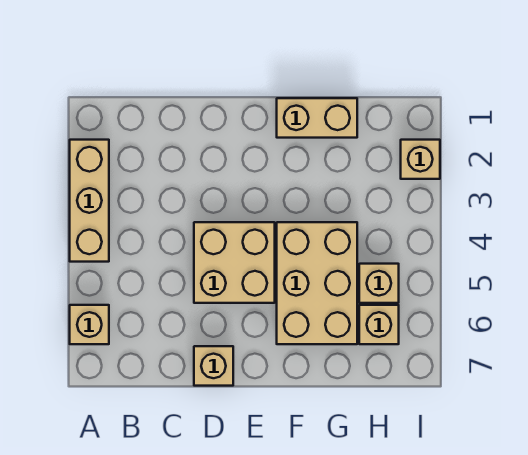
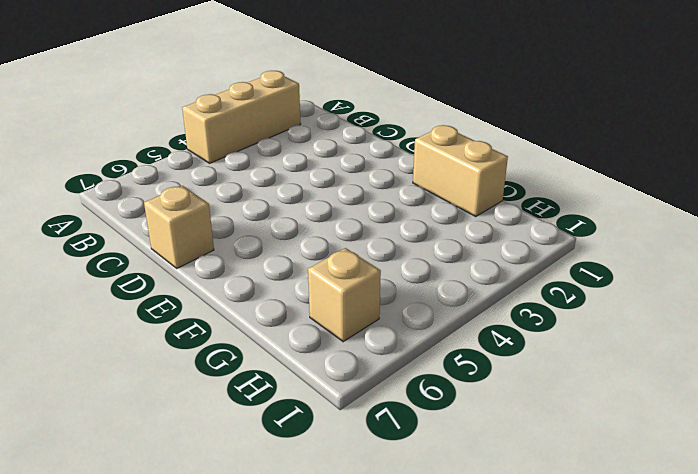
none -> tan brick A6 level 1
none -> tan brick D4:E5 level 1

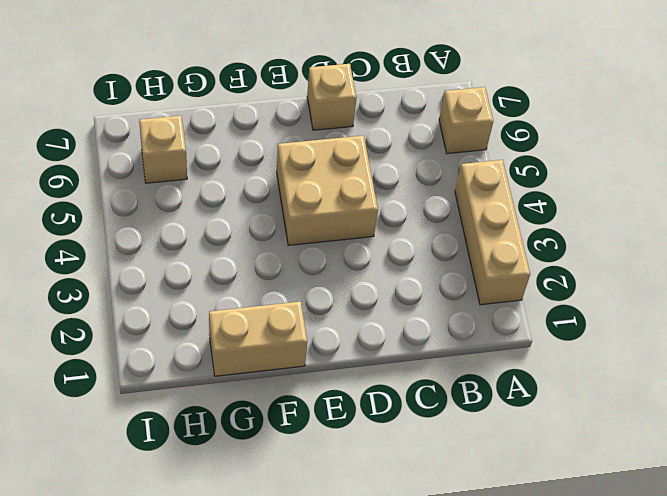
none -> tan brick F4:G6 level 1
none -> tan brick H5 level 1

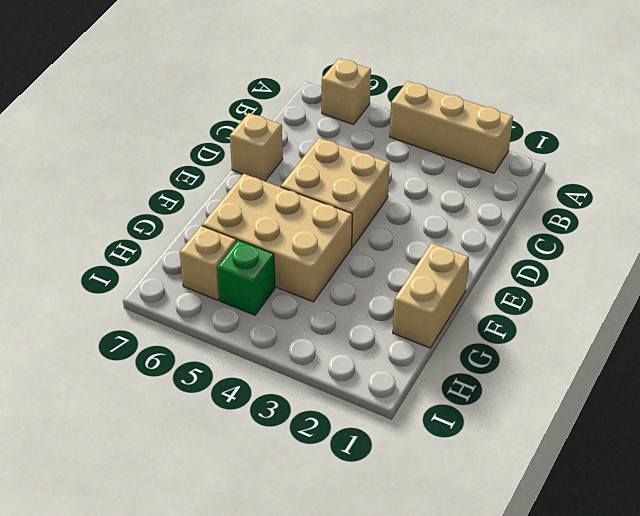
green brick H5 level 1 -> tan brick H5 level 1
none -> tan brick I2 level 1

